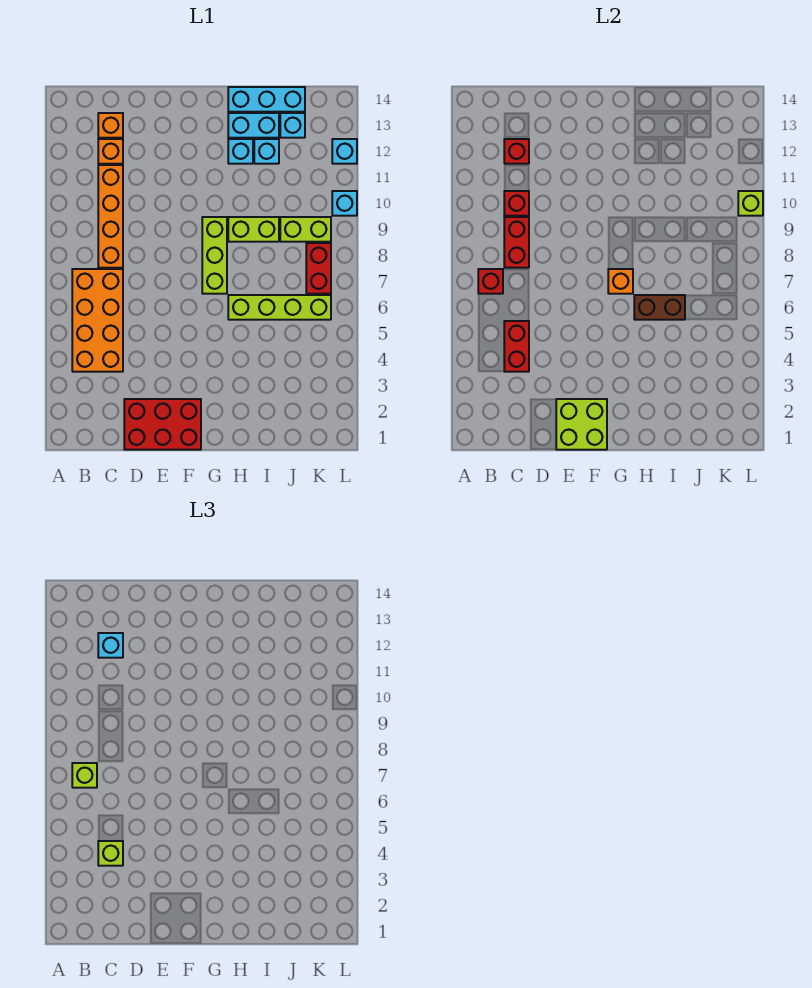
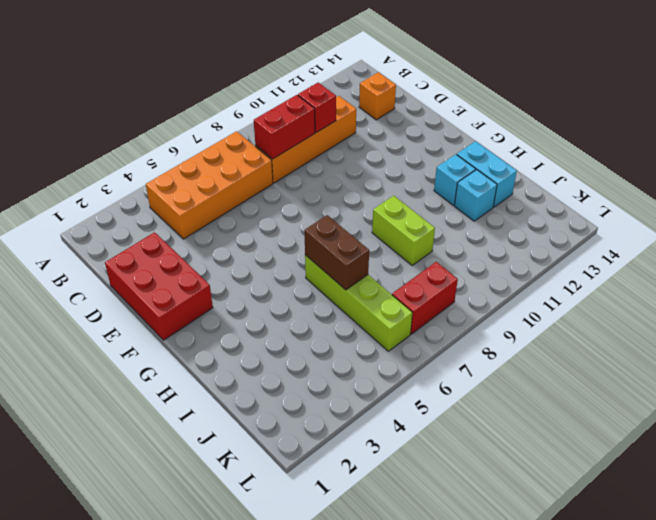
none -> orange brick C12 level 1
none -> lime brick G7:G9 level 1
none -> cyan brick H14:J14 level 1

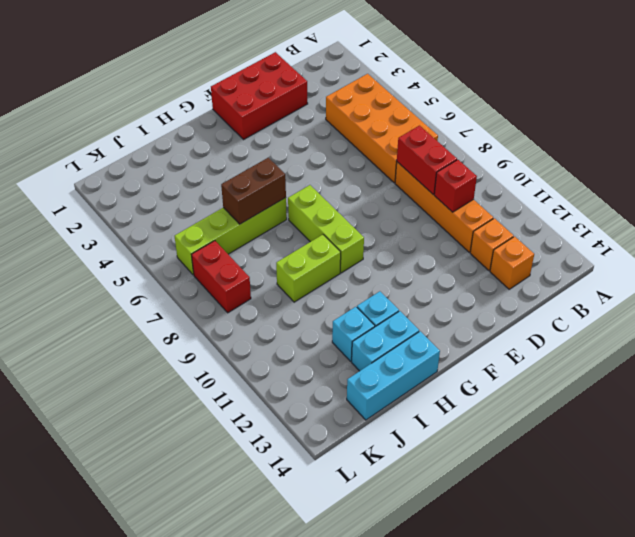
none -> lime brick J9:K9 level 1
none -> cyan brick J13 level 1
none -> cyan brick L10 level 1

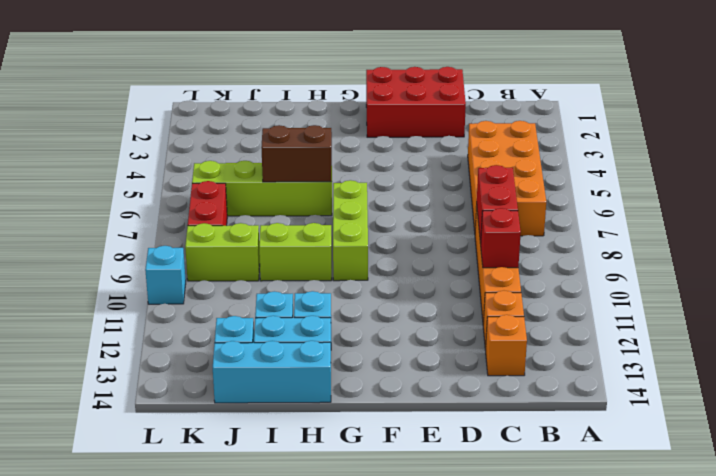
none -> cyan brick L12 level 1
none -> red brick B7 level 2
none -> red brick C4:C5 level 2

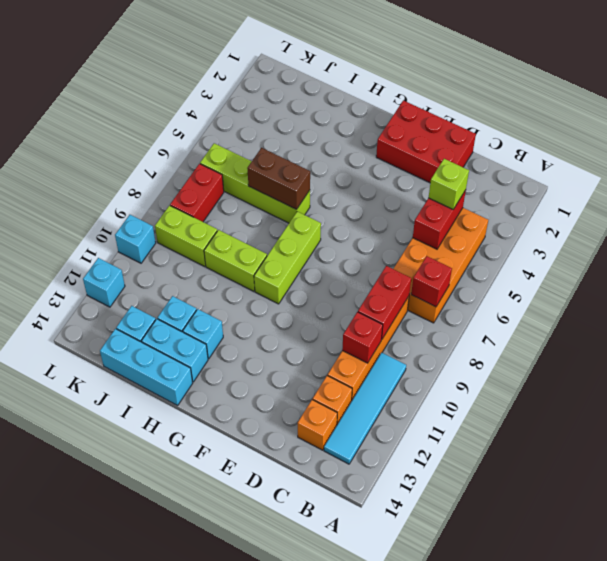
cyan tile B10:B13 level 1 -> none
none -> red brick C12 level 2
none -> lime brick E1:F2 level 2
none -> orange brick G7 level 2

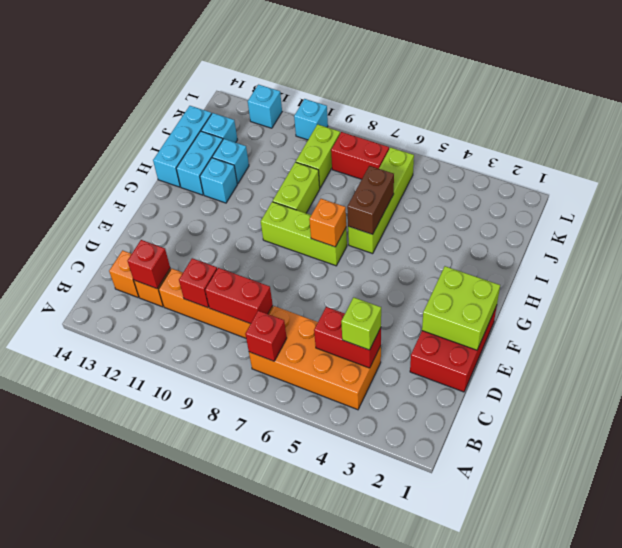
none -> lime brick L10 level 2
none -> lime brick B7 level 3
none -> cyan brick C12 level 3

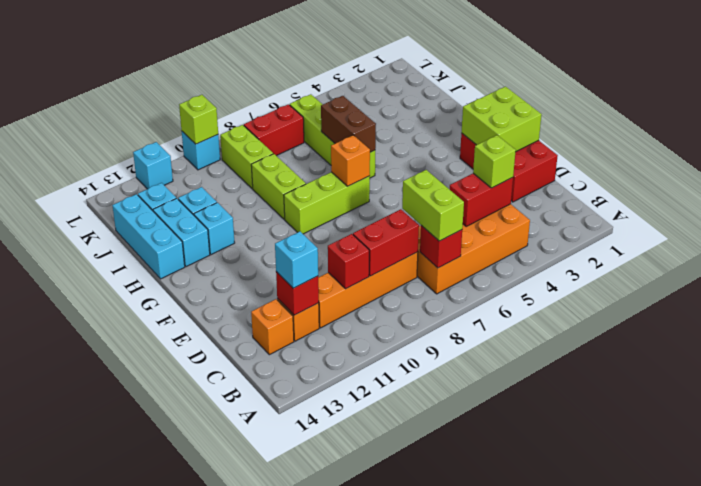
lime brick B7:C7 level 3 -> lime brick B7 level 3

